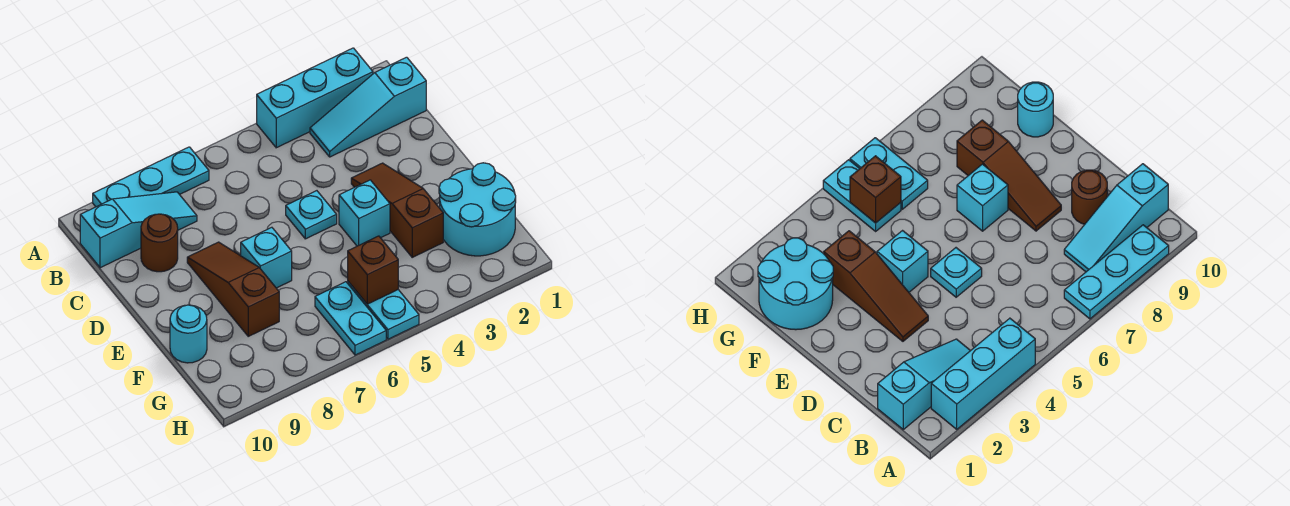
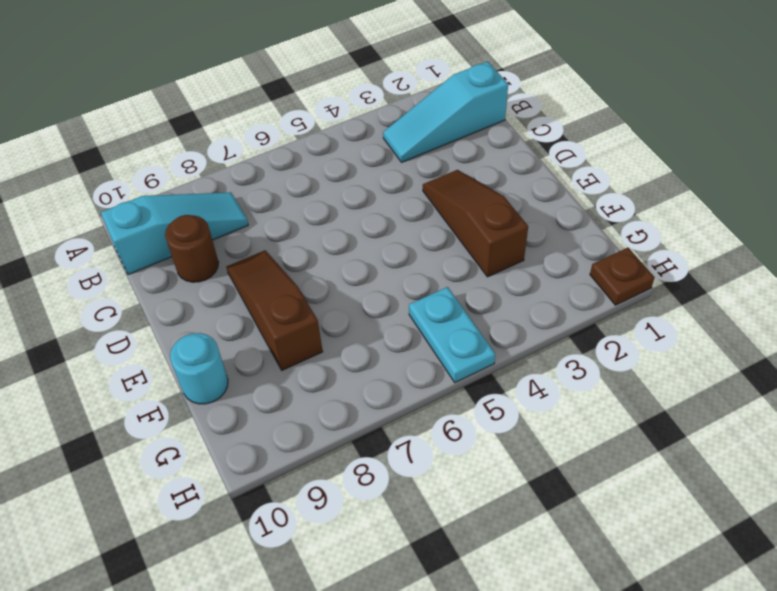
brown plate H1 level 1 -> none
none -> cyan brick A2:A4 level 1
none -> cyan plate A7:A9 level 1
none -> cyan plate D5 level 1

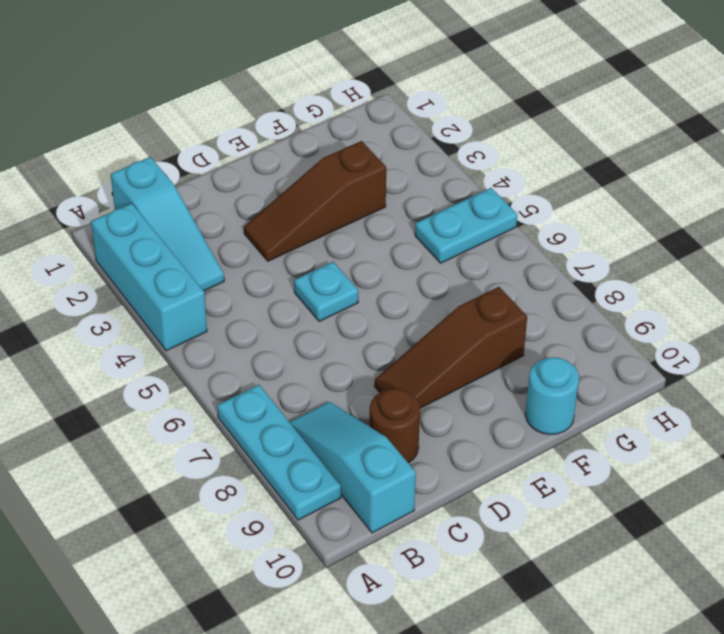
none -> cyan brick E4 level 1
none -> cyan brick E7 level 1
none -> cyan round brick F1:G2 level 1

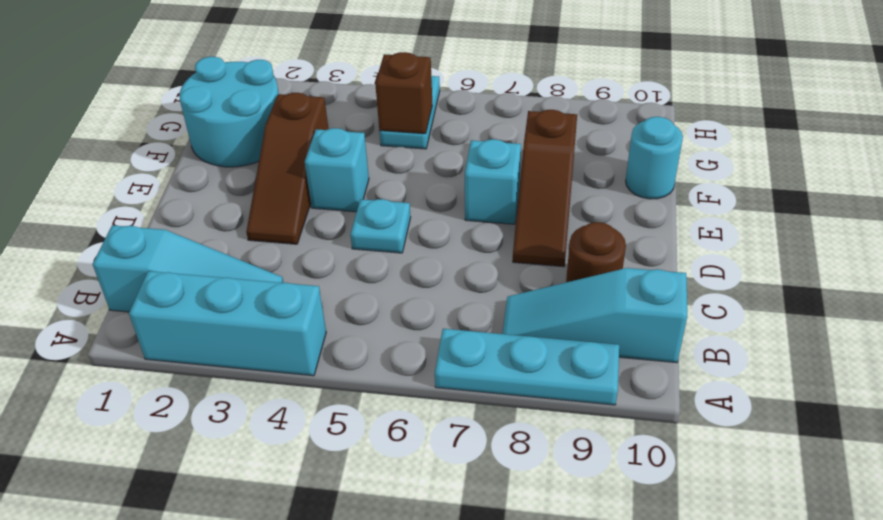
none -> cyan plate G6:H6 level 1

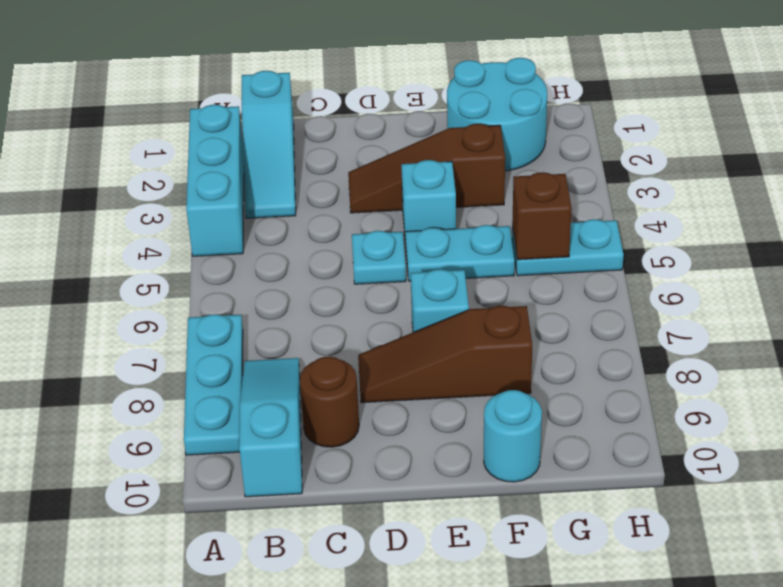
cyan plate E5:F5 level 1 -> cyan plate G6:H6 level 1

